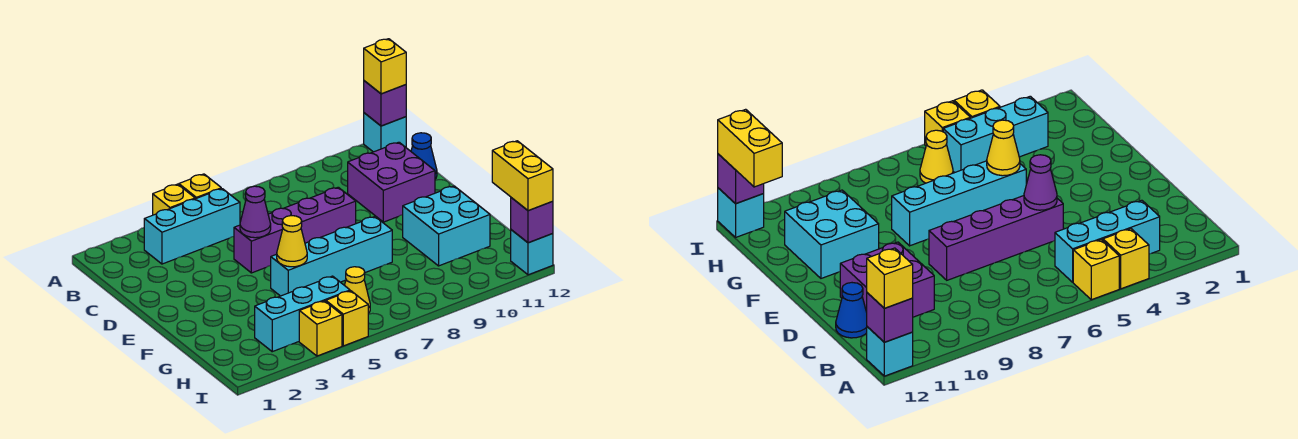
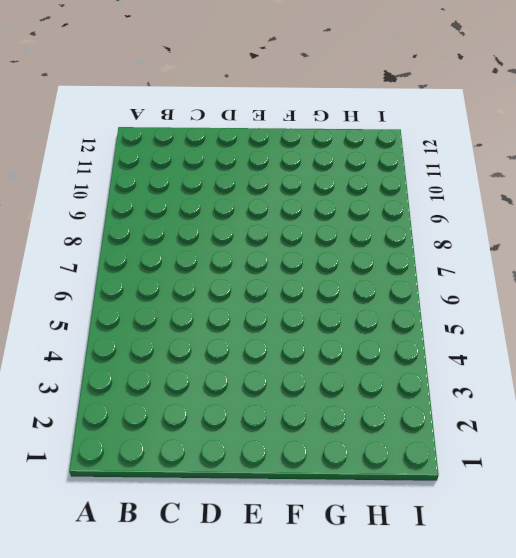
none -> yellow brick A4 level 1
none -> yellow brick A5 level 1
none -> cyan brick A12 level 1

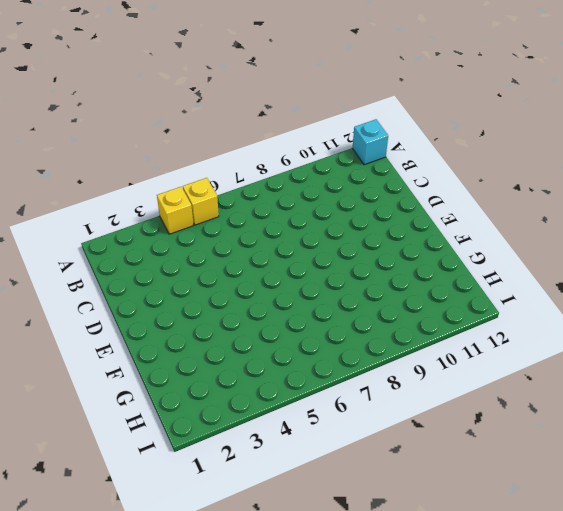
none -> cyan brick B3:B5 level 1
none -> purple brick C10:D11 level 1
none -> blue cone C12 level 1

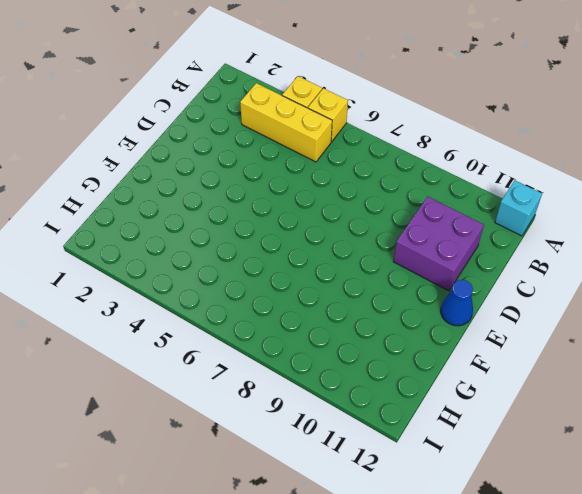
yellow brick B3:B5 level 1 -> cyan brick B3:B5 level 1
blue cone E12 level 1 -> blue cone C12 level 1
none -> purple brick D5:D8 level 1
none -> cyan brick F5:F8 level 1
none -> cyan brick F10:G11 level 1

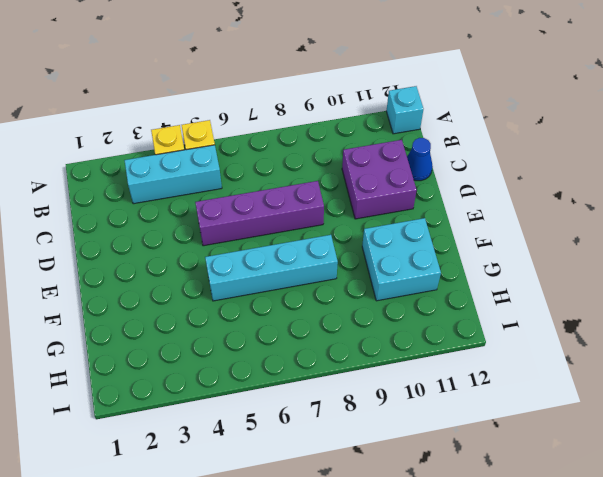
none -> cyan brick H3:H5 level 1
none -> yellow cone H6 level 1
none -> yellow brick I4 level 1

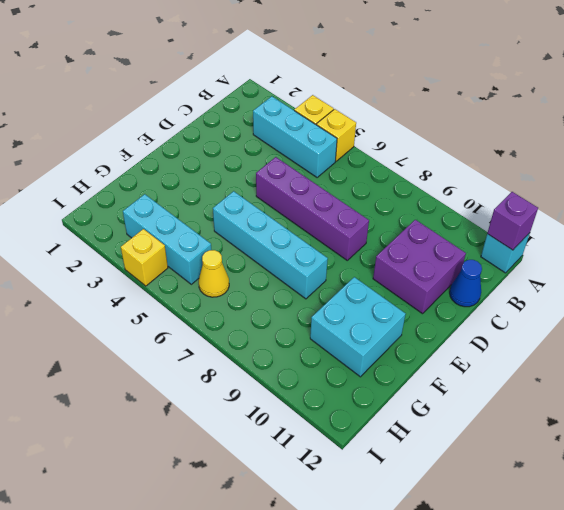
none -> yellow brick I5 level 1
none -> cyan brick I12 level 1
none -> purple cone D5 level 2

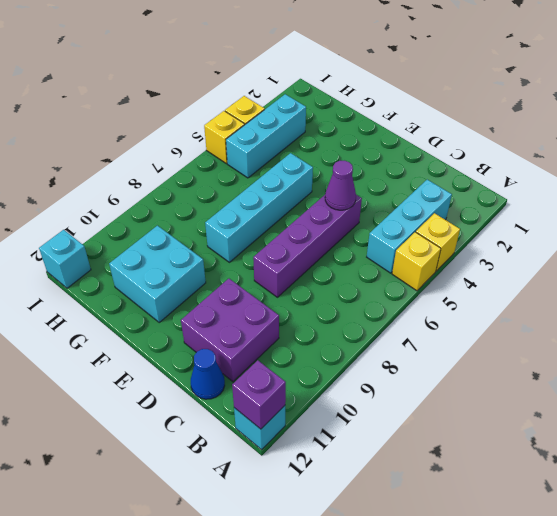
none -> yellow cone H6 level 1
none -> yellow cone F5 level 2
none -> purple brick I12 level 2

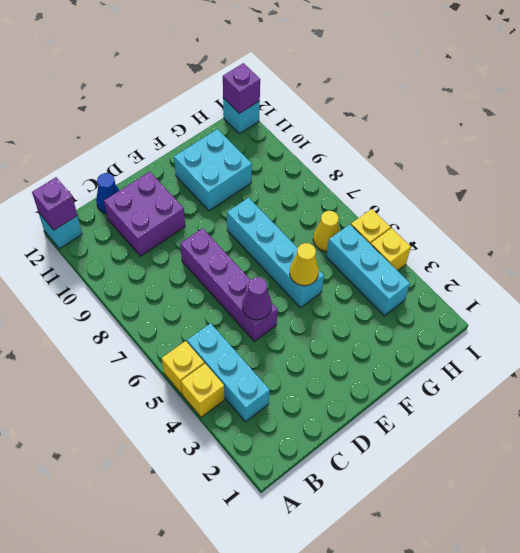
none -> yellow brick A12 level 3
none -> yellow brick H12:I12 level 3

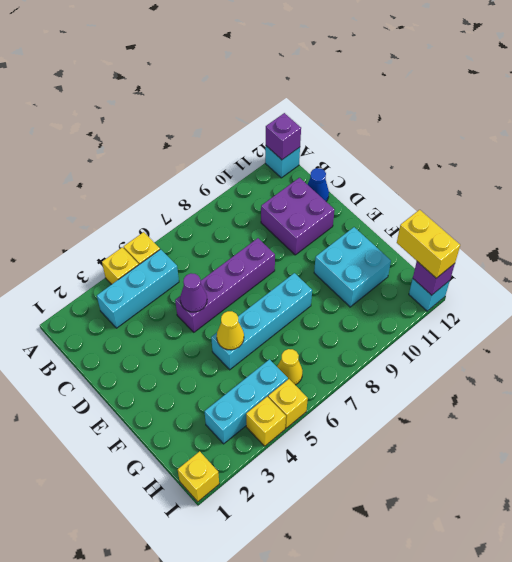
yellow brick I1 level 1 -> yellow brick A12 level 3

